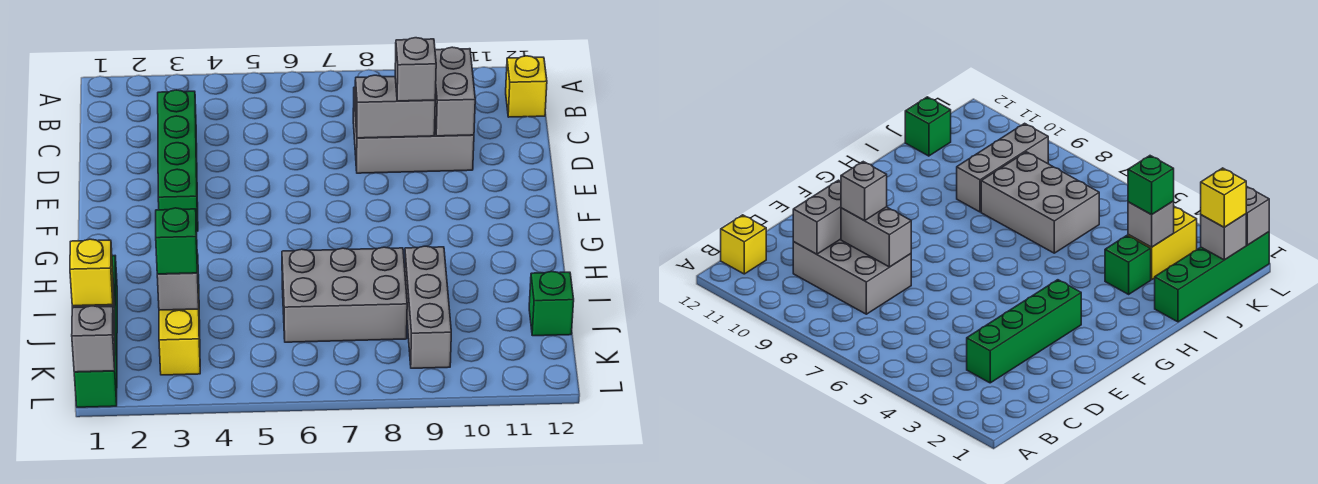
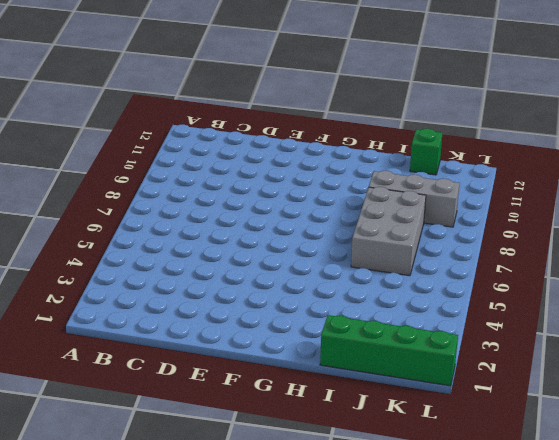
none -> yellow brick B12 level 1
none -> green brick C3:F3 level 1
none -> grey brick C8:D10 level 1

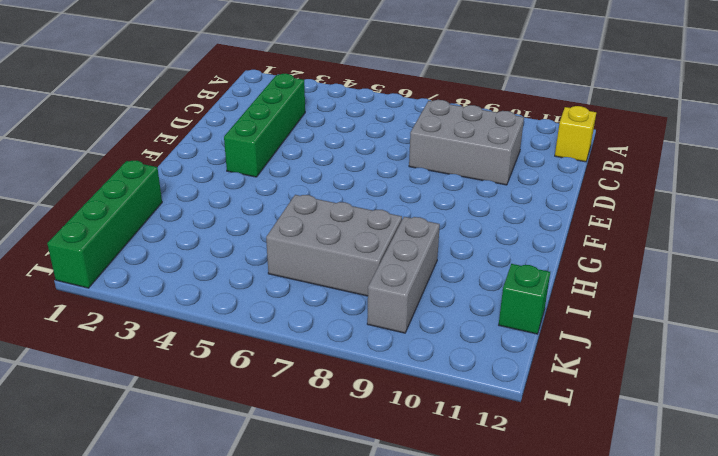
none -> green brick I3 level 1
none -> yellow brick J3:K3 level 1
none -> grey brick C10:D10 level 2

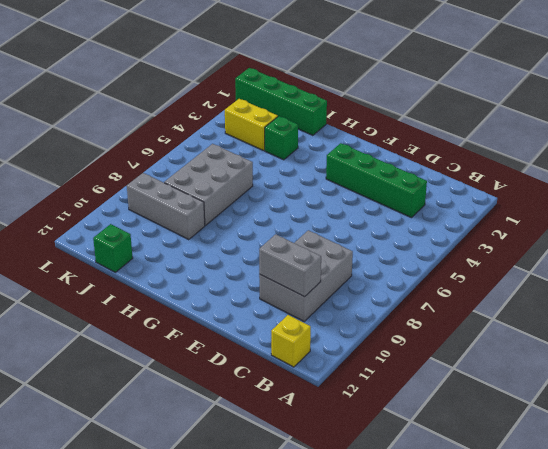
none -> grey brick D8:D9 level 2
none -> grey brick J3 level 2
none -> grey brick K1 level 2

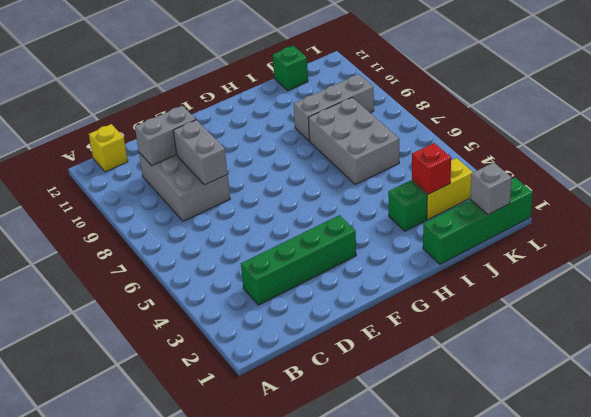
red brick J3 level 2 -> grey brick J3 level 2
none -> grey brick L1 level 2
none -> grey brick D9 level 3
none -> green brick J3 level 3

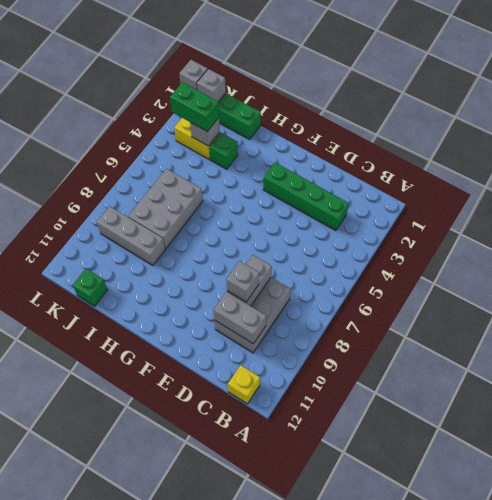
green brick J3:K3 level 3 -> green brick J3 level 3
none -> yellow brick K1 level 3

